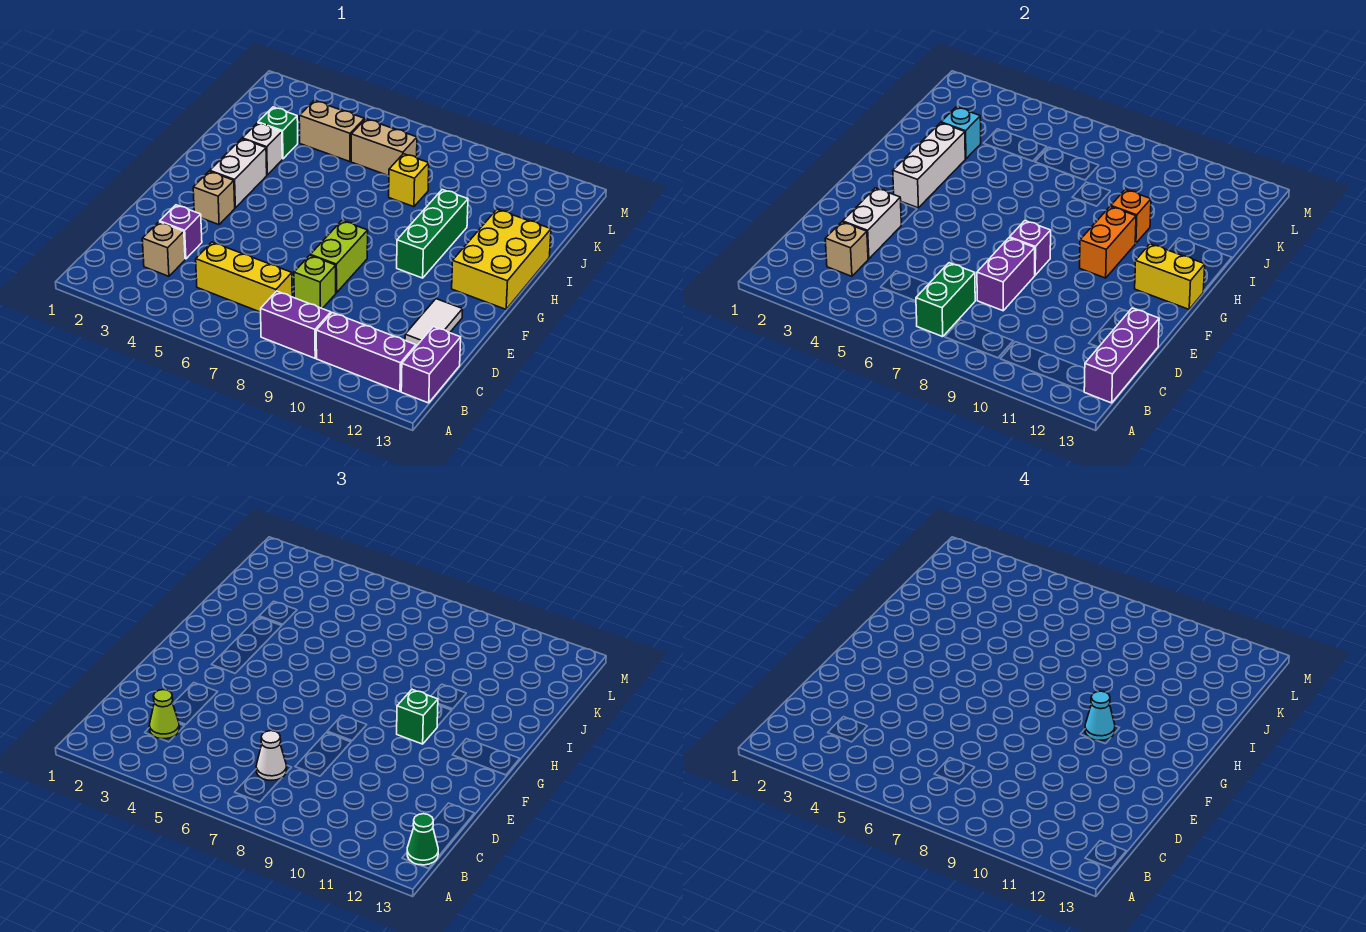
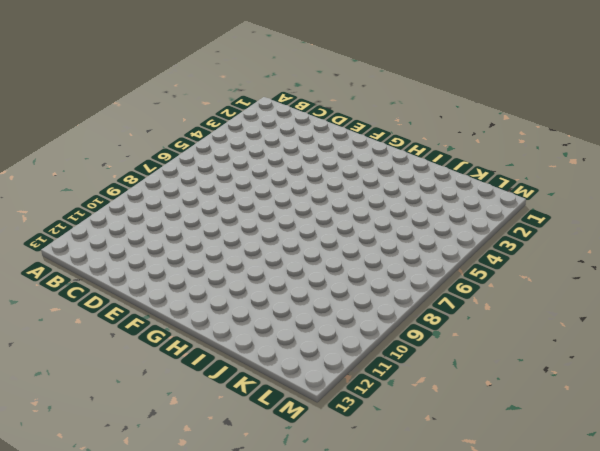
none -> purple brick B8:B9 level 1
none -> purple brick B10:B12 level 1
none -> purple brick B13:C13 level 1
none -> tan brick C3 level 1

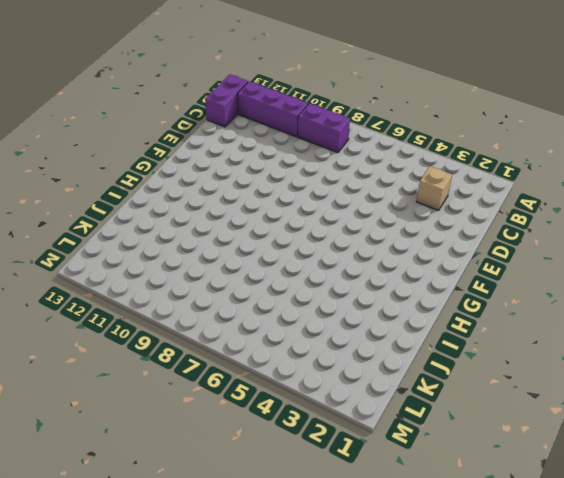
none -> yellow brick C5:C7 level 1
none -> purple brick D3 level 1
none -> lime brick D8 level 1
none -> white tile D12:E12 level 1

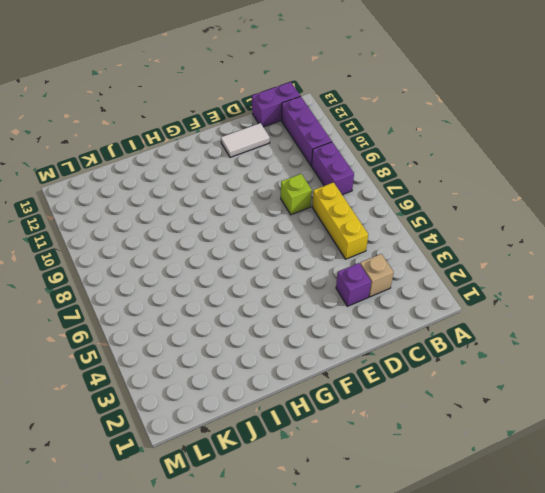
none -> lime brick E8:F8 level 1
none -> tan brick F3 level 1
none -> white brick G3:H3 level 1
none -> green brick G10:I10 level 1

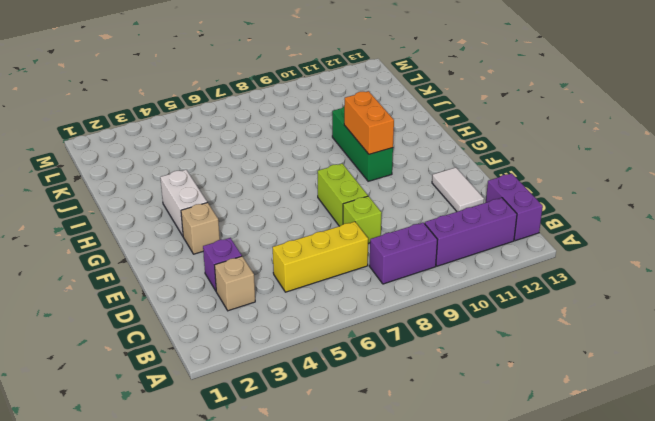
none -> yellow brick G12:I13 level 1
none -> white brick I3 level 1
none -> green brick J3 level 1
none -> yellow brick J8 level 1

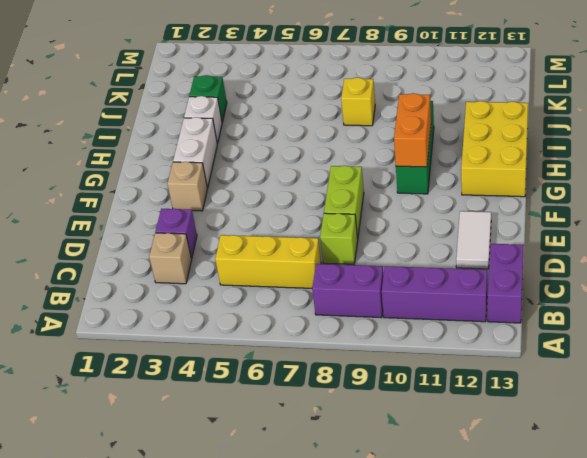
none -> tan brick K4:K5 level 1
none -> tan brick K6:K7 level 1
none -> green brick B7:C7 level 2
none -> purple brick B13:D13 level 2

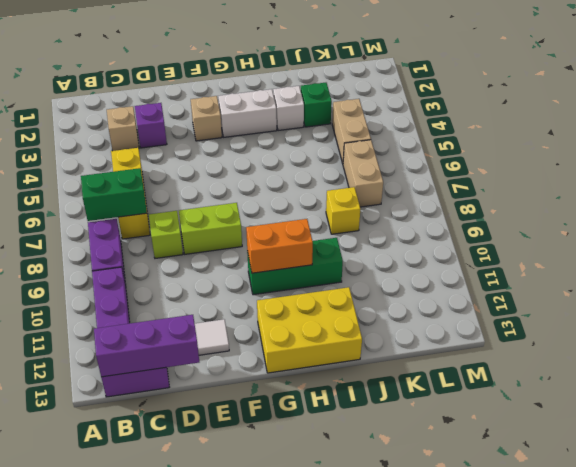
none -> tan brick C3 level 2
none -> white brick D3:E3 level 2
none -> purple brick D8:E8 level 2
none -> purple brick F8 level 2

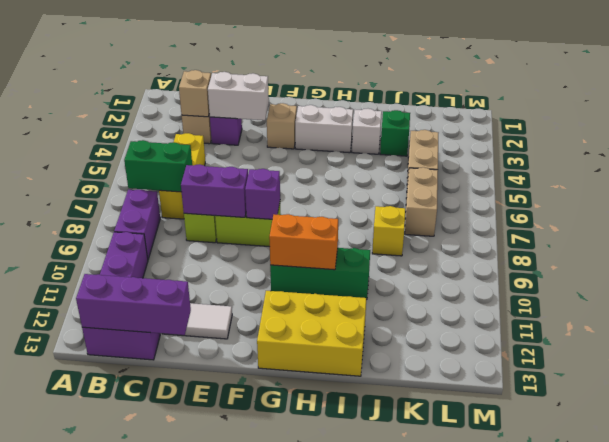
none -> white brick G3:I3 level 2
none -> yellow brick G12:G13 level 2
none -> orange brick I10 level 2
none -> cyan brick J3 level 2

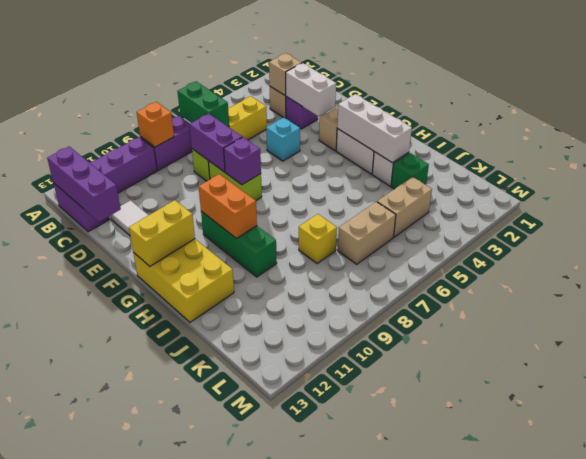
orange brick B9 level 2 -> orange brick I10 level 2
cyan brick E5 level 1 -> cyan brick J3 level 2
none -> green cone B13 level 3
none -> lime cone C3 level 3
none -> white cone C7 level 3
none -> green brick G10 level 3

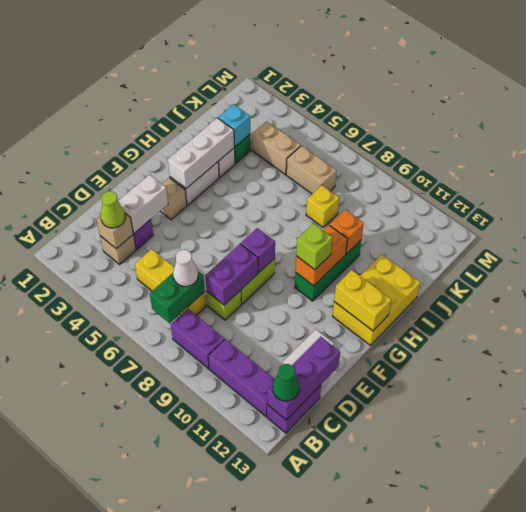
lime brick G10 level 3 -> green brick G10 level 3
none -> cyan cone G10 level 4

